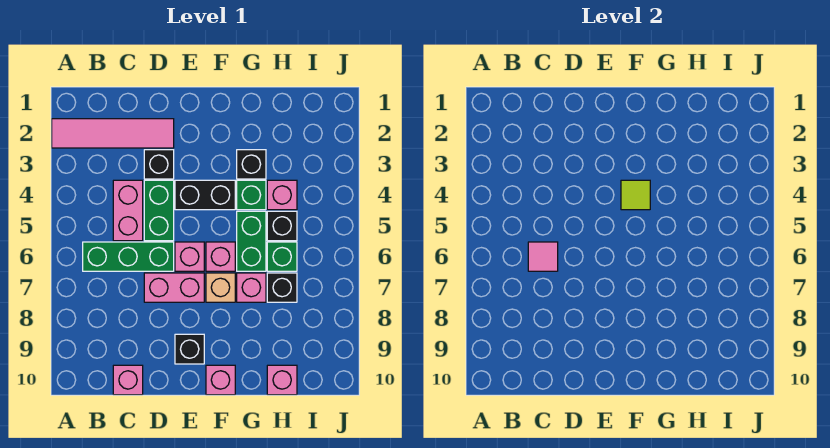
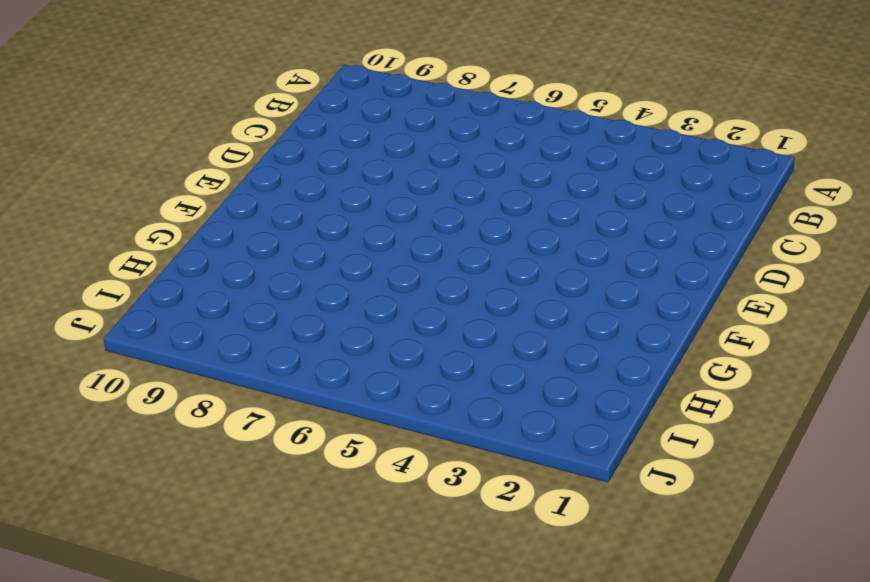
none -> pink tile A2:D2 level 1
none -> green brick B6:D6 level 1
none -> pink brick C4:C5 level 1

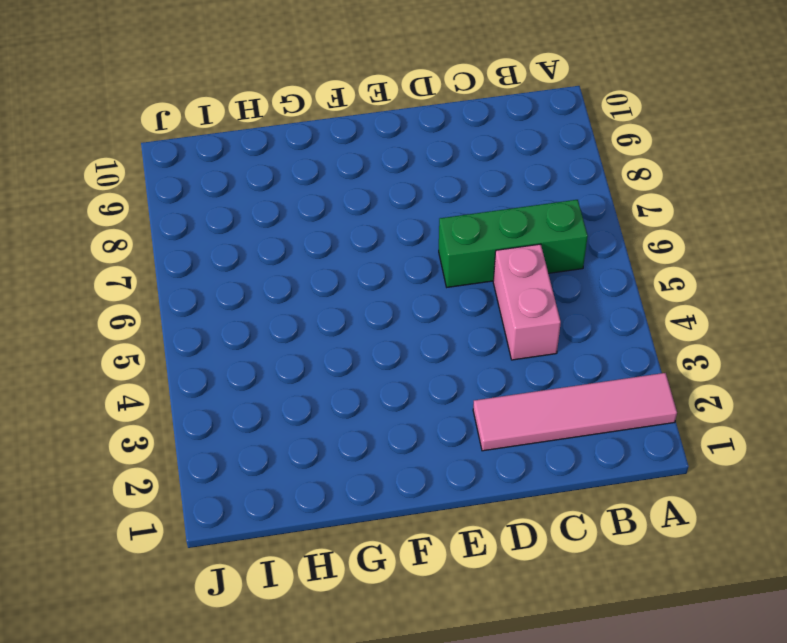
none -> pink brick C10 level 1
none -> black brick D3 level 1
none -> green brick D4:D5 level 1

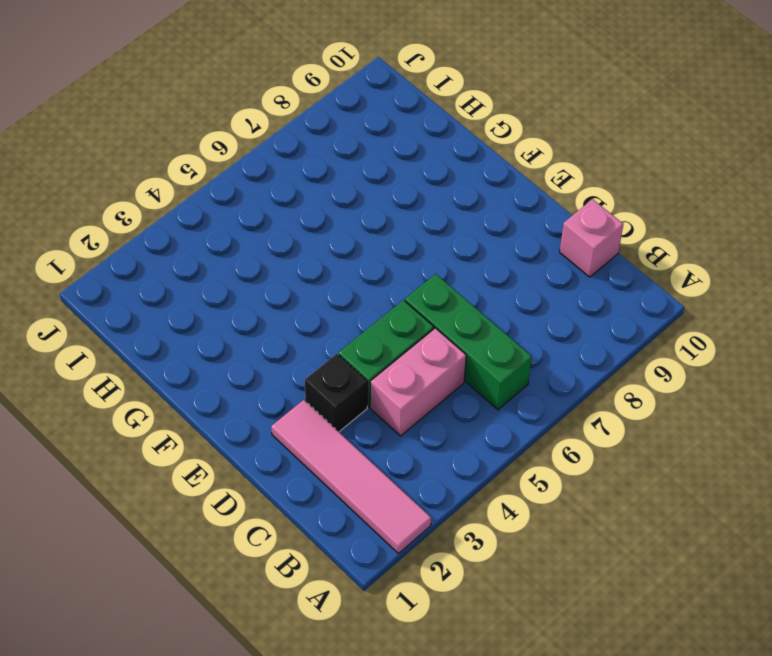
none -> pink brick D7:E7 level 1
none -> black brick E4:F4 level 1
none -> pink brick E6 level 1

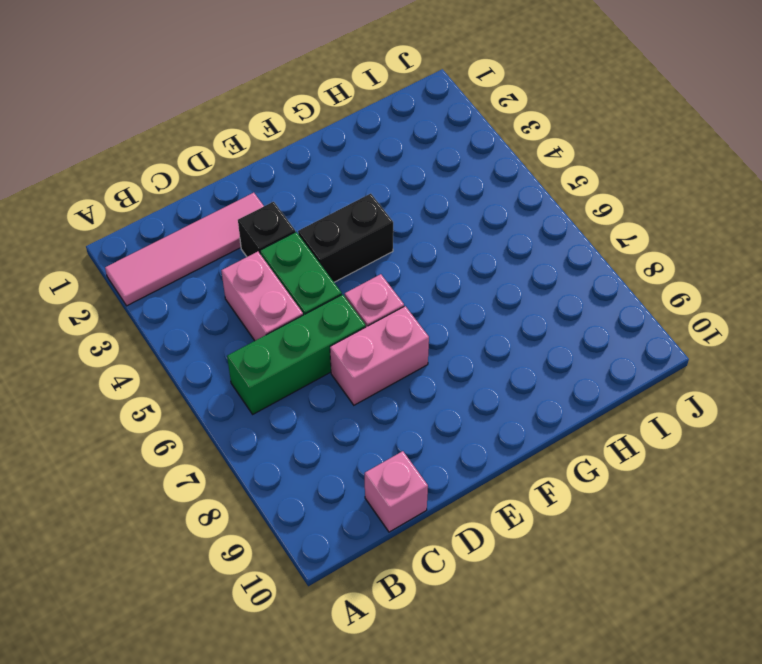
none -> black brick E9 level 1
none -> pink brick F6 level 1
none -> tan brick F7 level 1

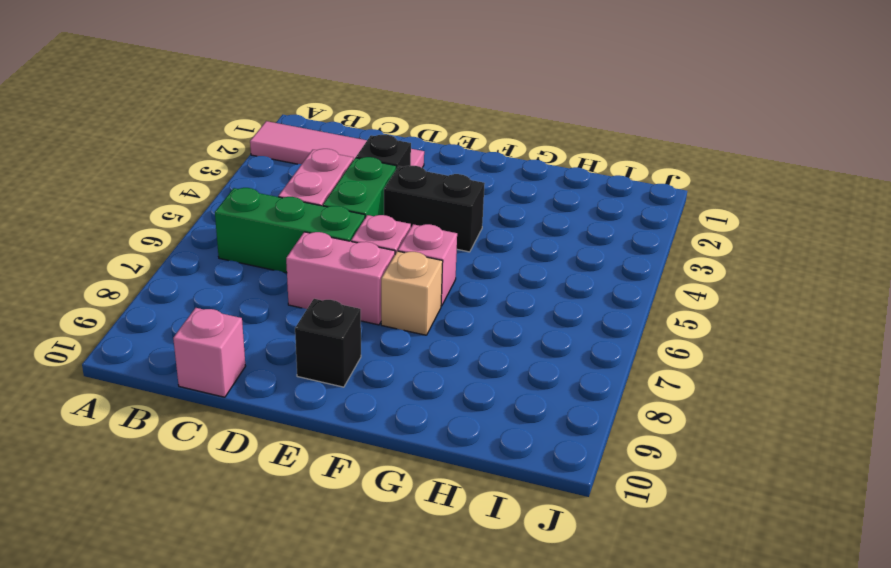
none -> pink brick F10 level 1
none -> black brick G3 level 1
none -> green brick G4 level 1

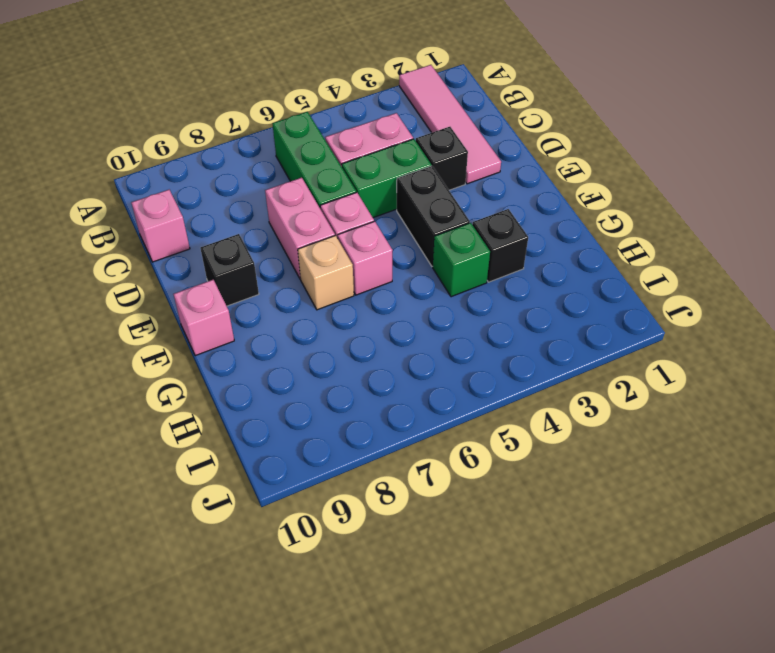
none -> green brick G5:G6 level 1
none -> pink brick G7 level 1
none -> pink brick H4 level 1

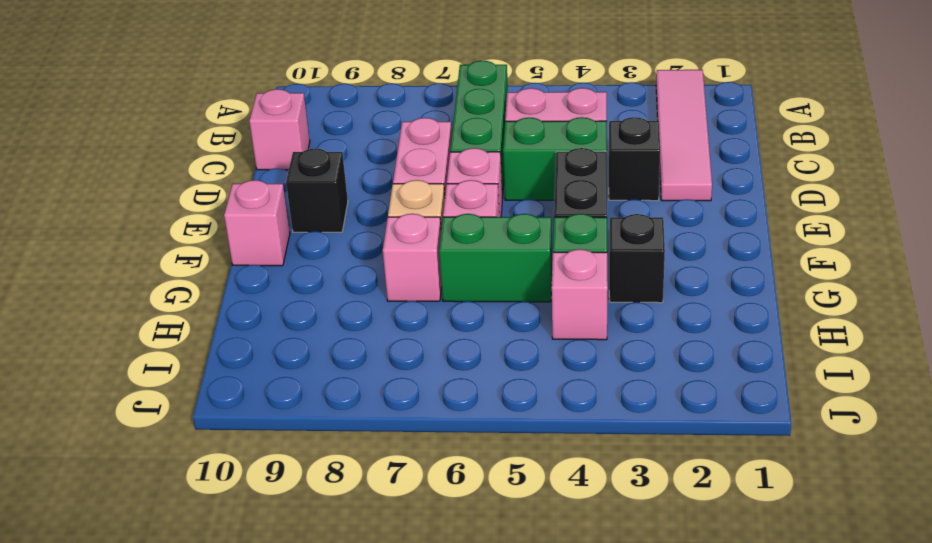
none -> black brick H5 level 1
none -> green brick H6 level 1
none -> black brick H7 level 1

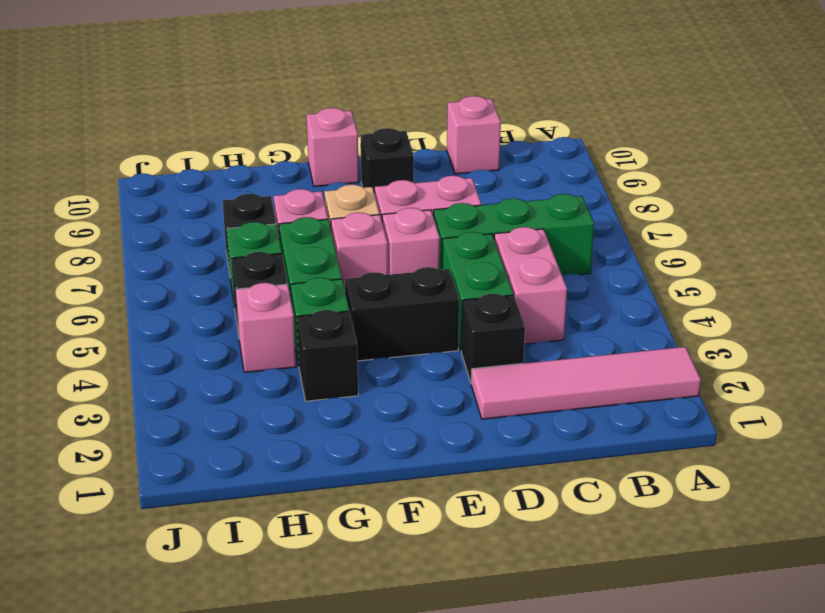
none -> pink brick H10 level 1
none -> pink tile C6 level 2
none -> lime tile F4 level 2

